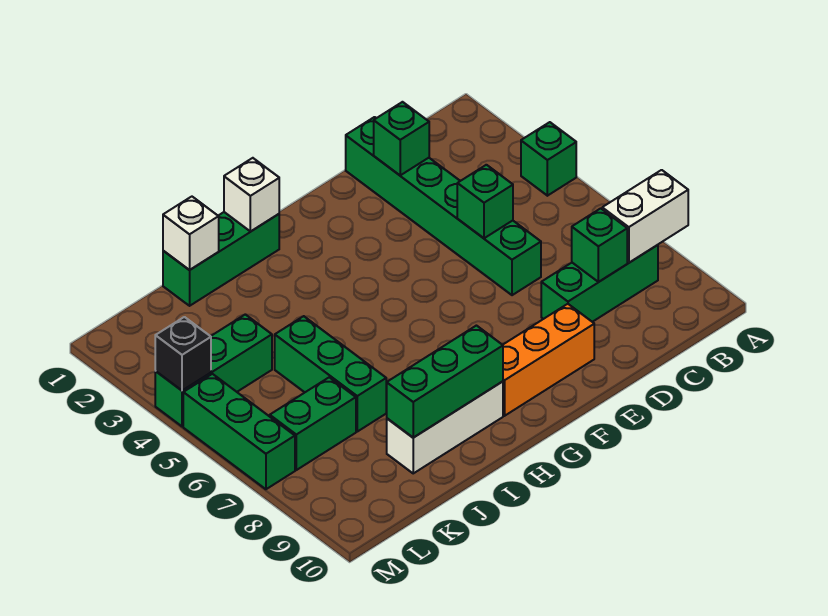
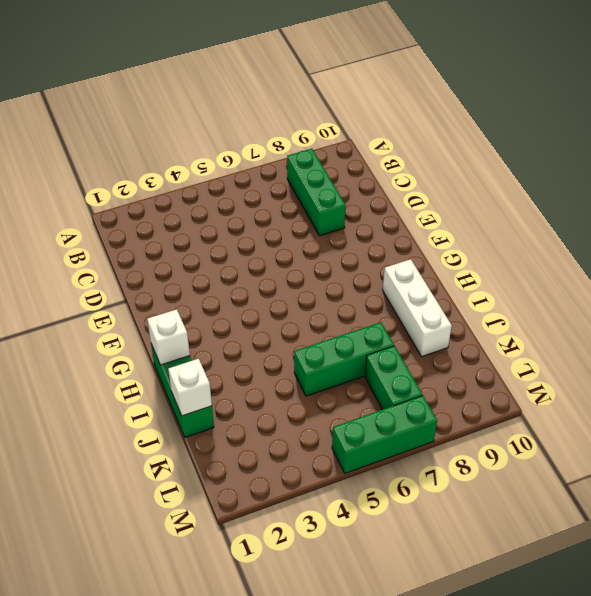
none -> green brick A4 level 1
none -> green brick D1:D6 level 1
none -> orange brick E9:G9 level 1

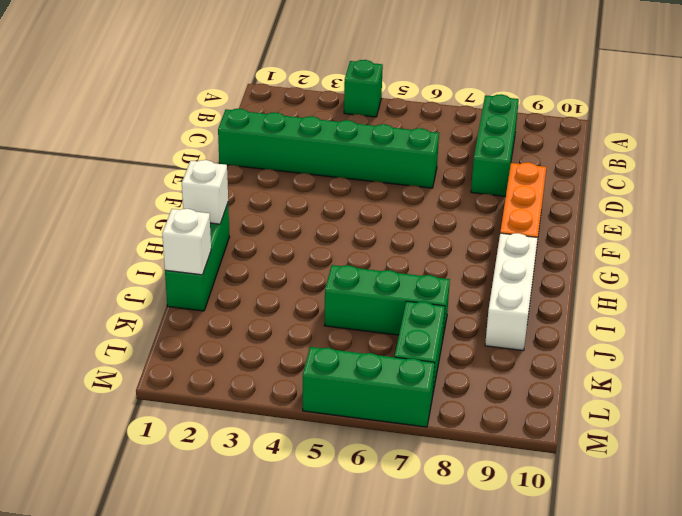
none -> green brick K4:M4 level 1
none -> white brick A8:B8 level 2
none -> green brick C8 level 2

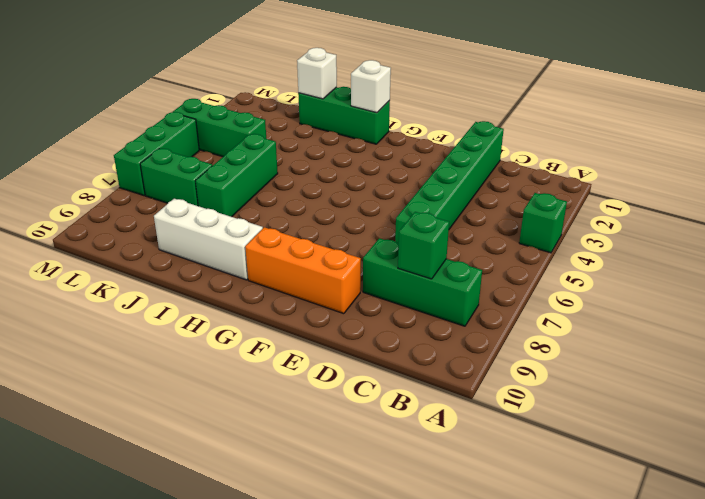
none -> white brick A8:B8 level 2
none -> green brick D2 level 2
none -> green brick D5 level 2

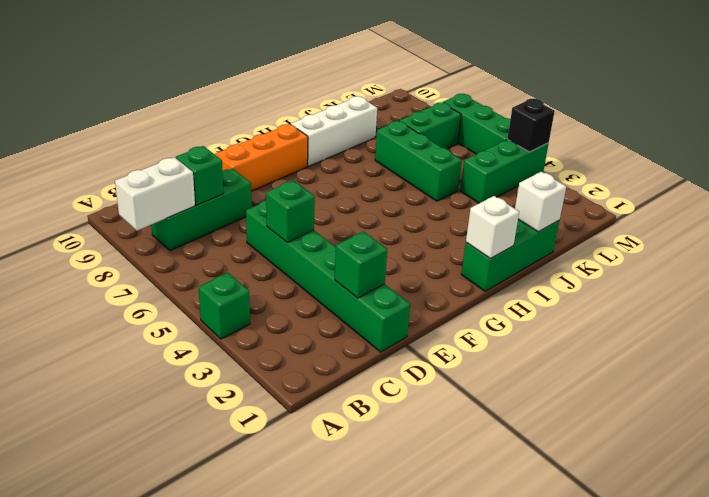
none -> green brick H9:J9 level 2

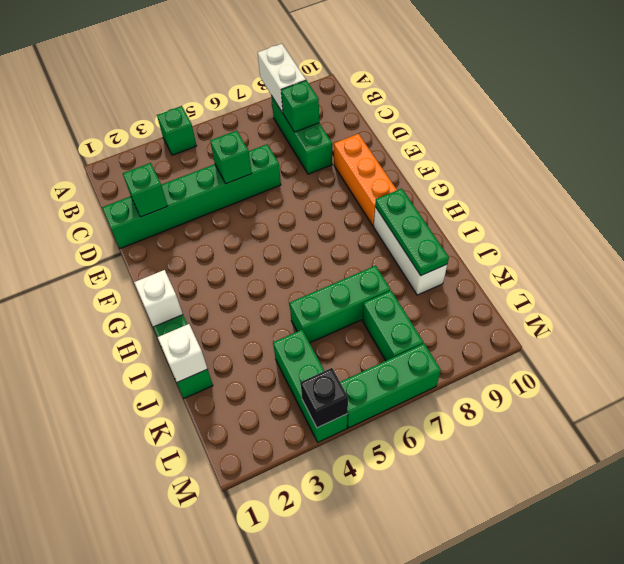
green plate H9:J9 level 2 -> green brick H9:J9 level 2

